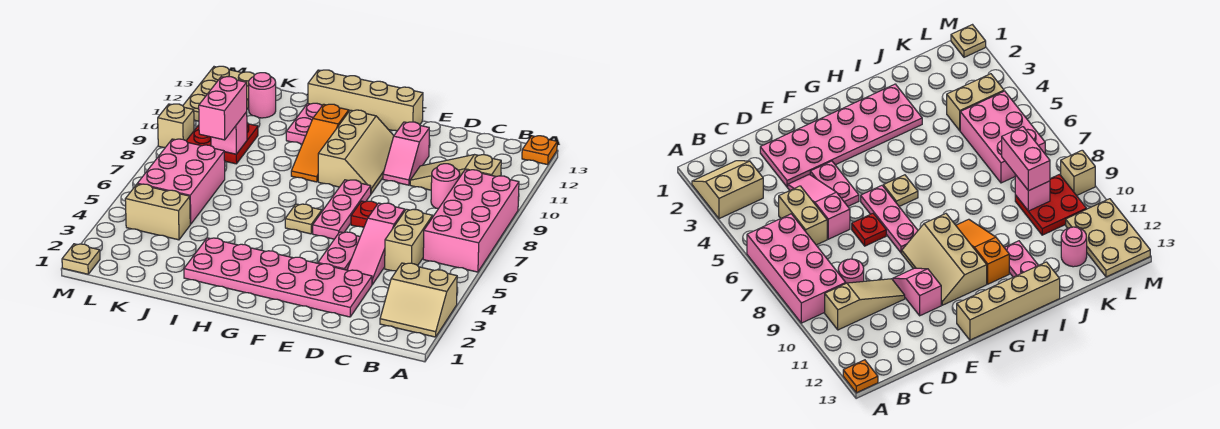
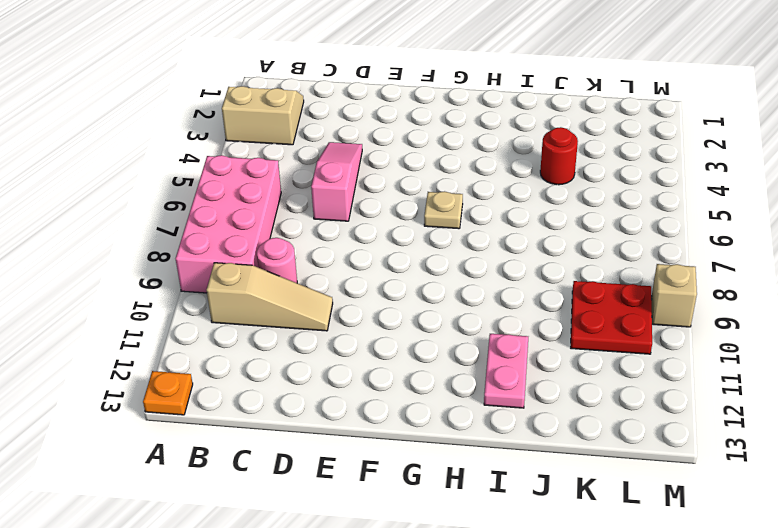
red round brick J4 level 1 -> none
none -> tan brick C5:C6 level 1
none -> pink plate D2:I3 level 1
none -> pink plate E4:E5 level 1

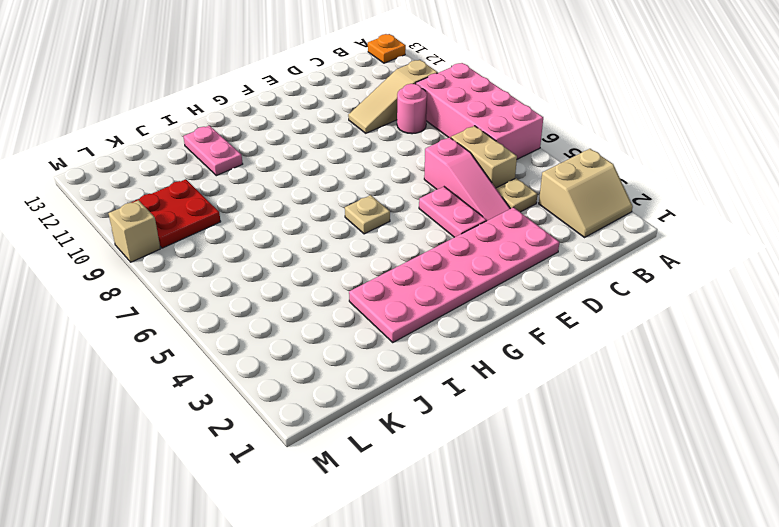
tan plate C4 level 1 -> tan plate M1 level 1
none -> red plate E7 level 1
none -> pink slope E10:E11 level 1 top 11
none -> pink plate F6:F8 level 1

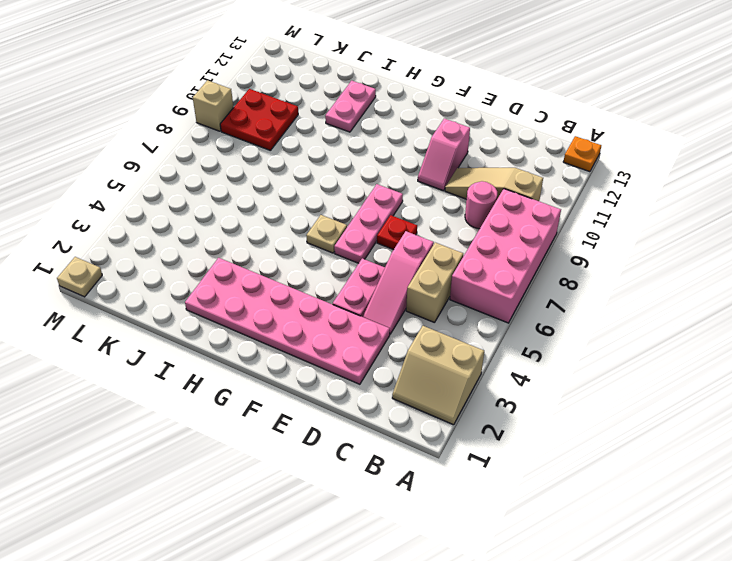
none -> tan slope F9:G11 level 1 top G
none -> tan brick F13:I13 level 1
none -> orange slope H9:H11 level 1 top 11

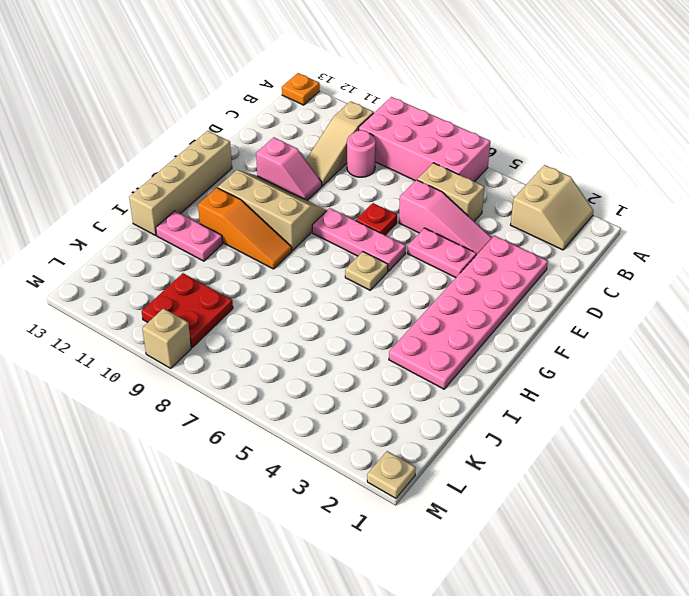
none -> tan brick K4:L4 level 1
none -> pink brick K5:L7 level 1
none -> pink round brick K12 level 1

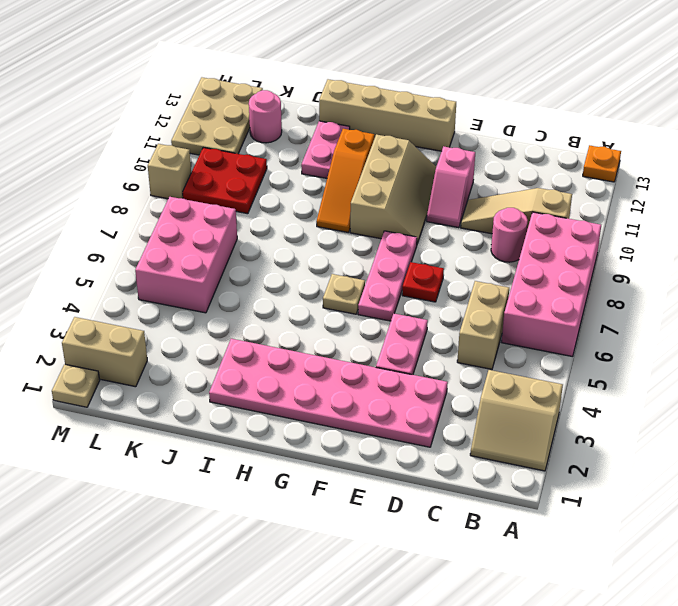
tan brick L2:M2 level 1 -> tan brick K4:L4 level 1
none -> pink slope D4:D6 level 1 top 6
none -> pink brick K9 level 2
none -> pink brick K8:K9 level 3

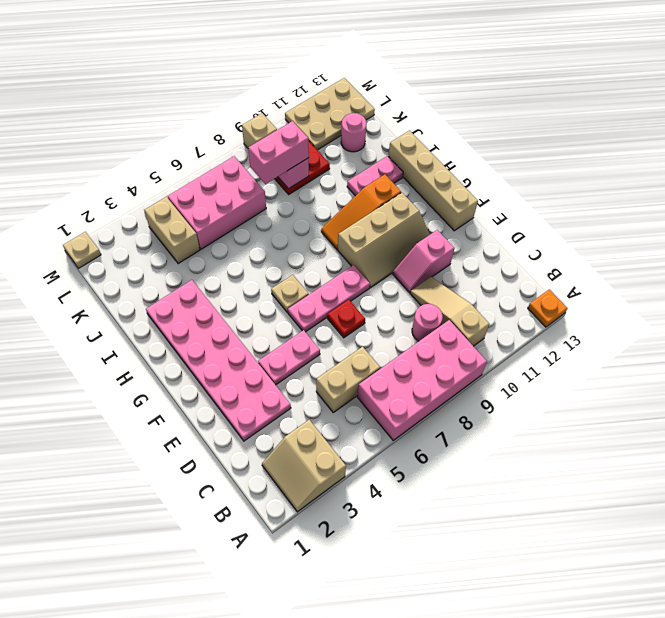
none -> pink slope D4:D6 level 1 top 6

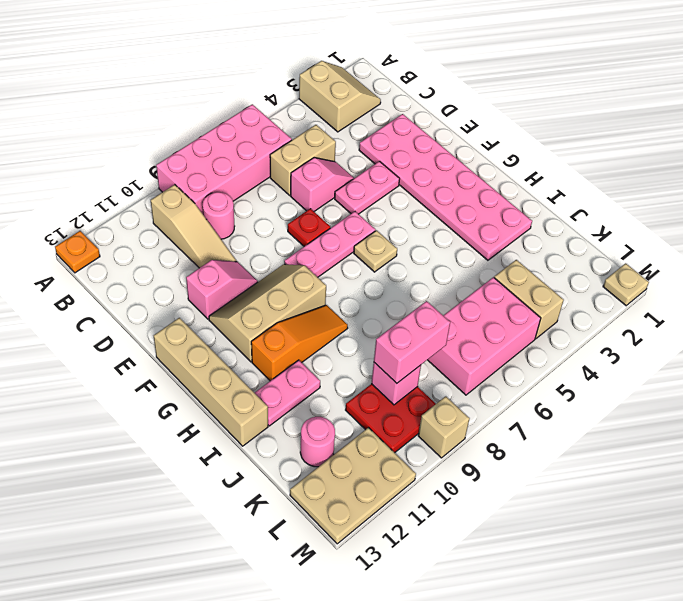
pink slope D5:D6 level 1 top 6 -> pink slope D4:D6 level 1 top 6

